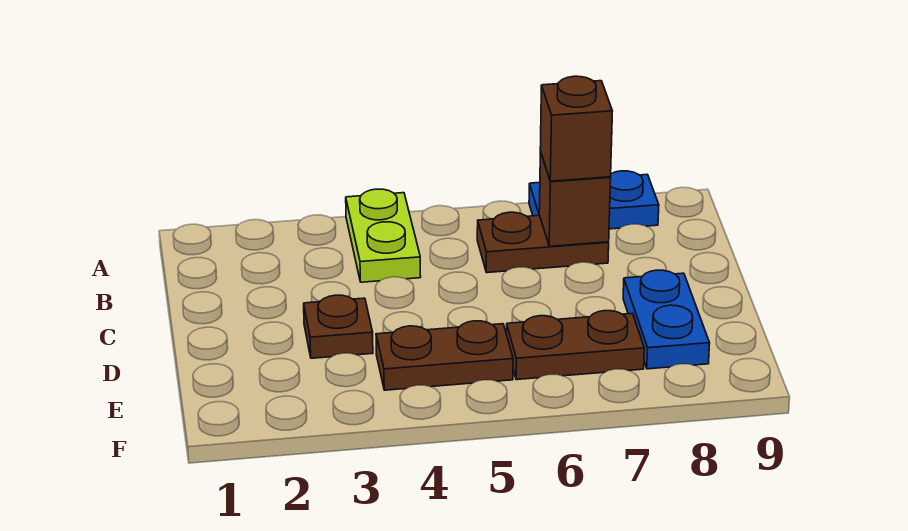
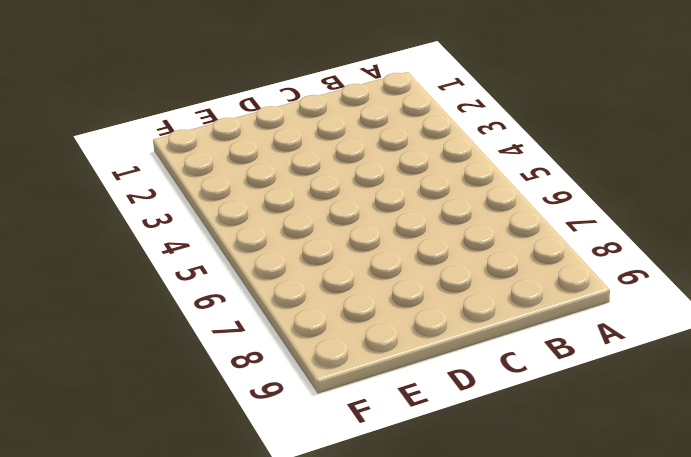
none -> lime plate A4:B4 level 1
none -> blue plate A7:A8 level 1

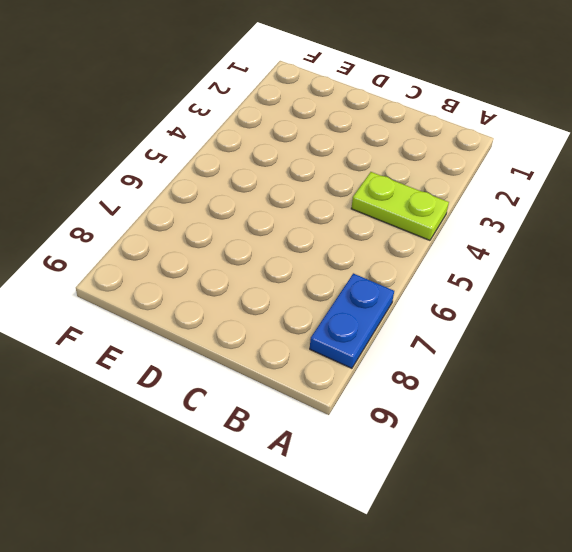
none -> brown plate B6:B7 level 1
none -> brown plate D3 level 1

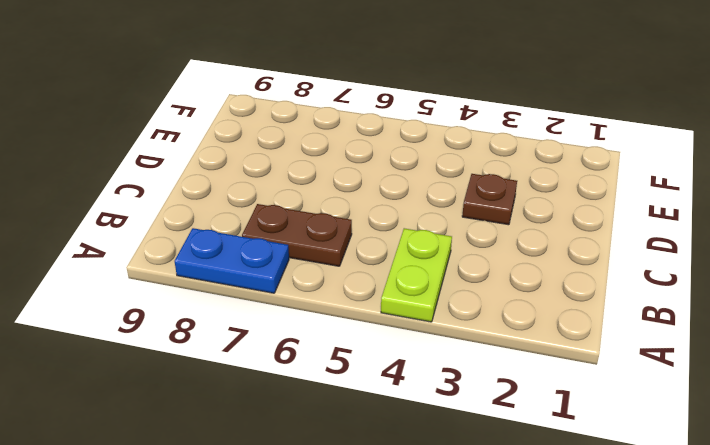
none -> blue plate D8:E8 level 1
none -> brown plate E4:E5 level 1

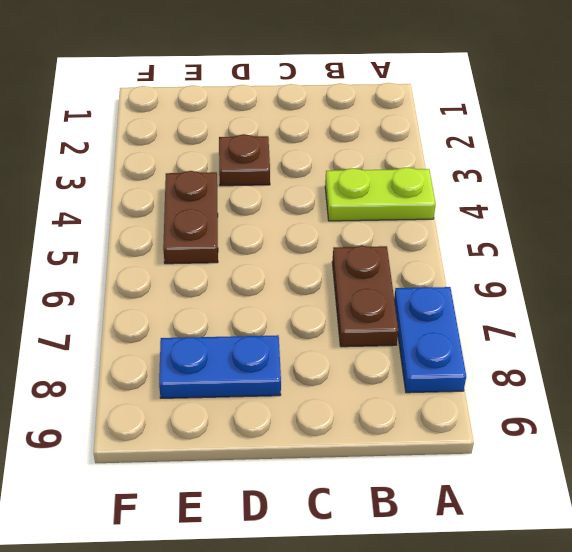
none -> brown plate E6:E7 level 1
none -> brown brick B7 level 2

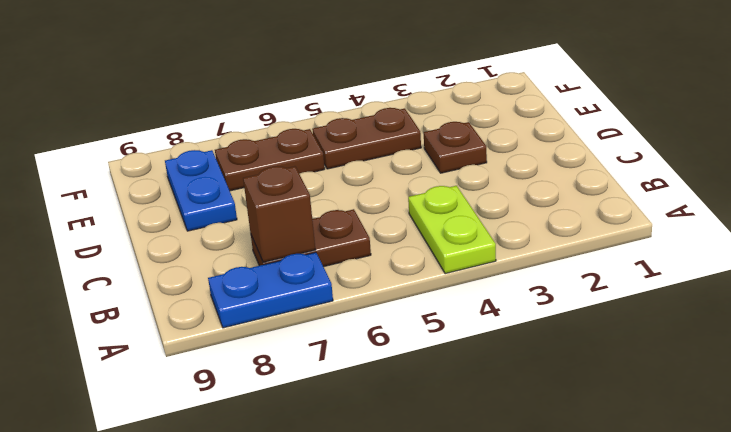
none -> brown brick B7 level 3

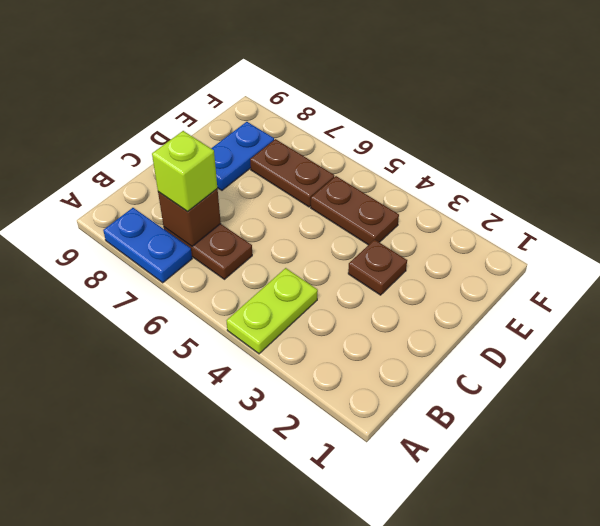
lime brick B7 level 3 -> brown brick B7 level 3

